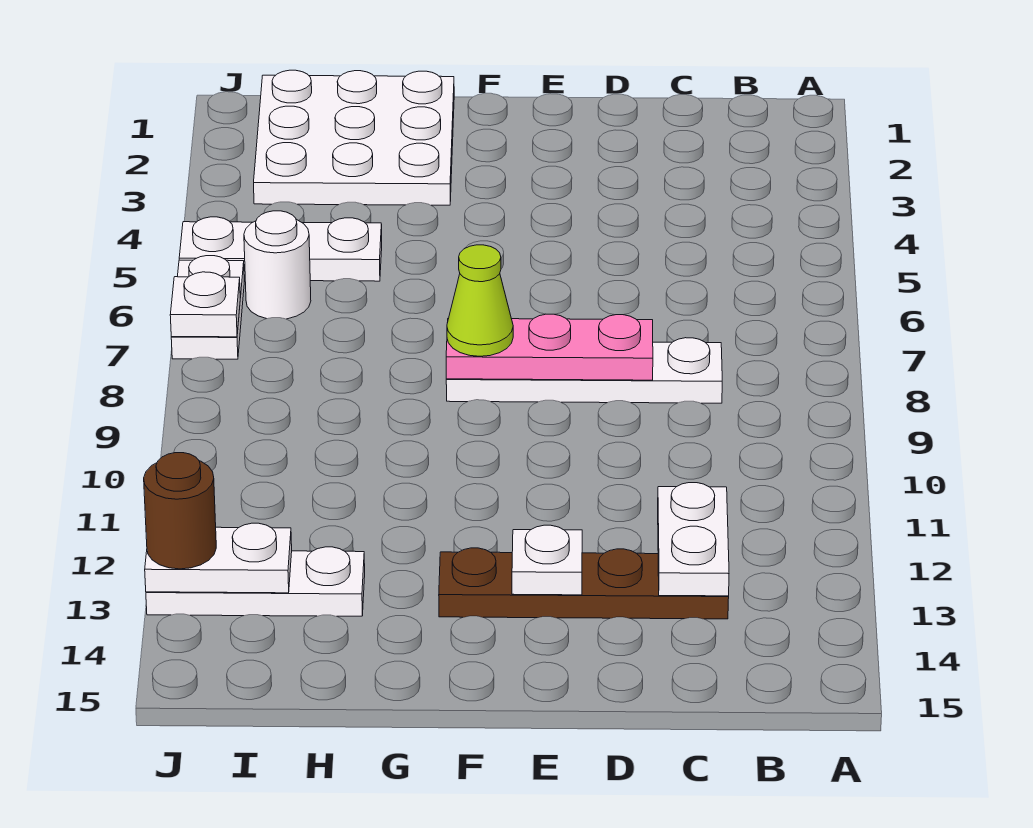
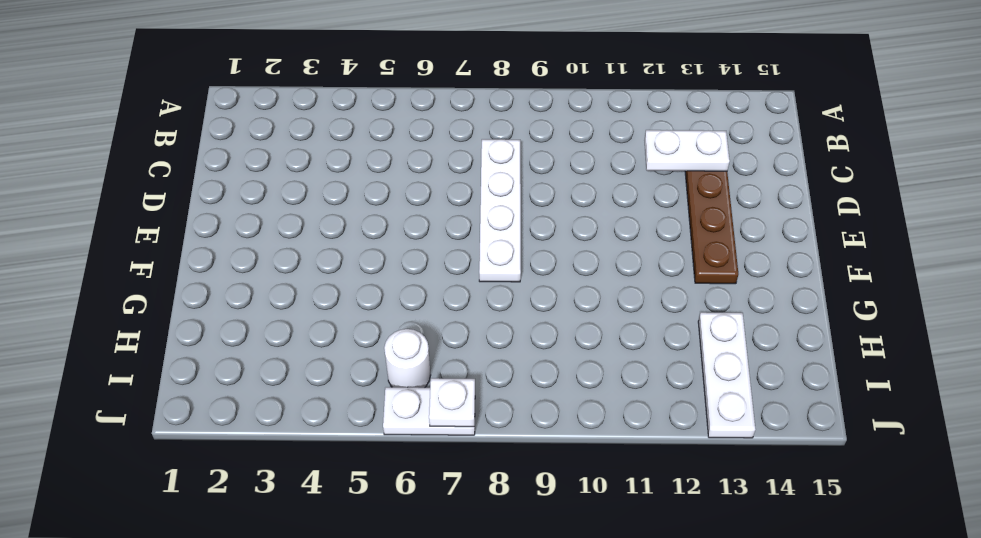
none -> white plate G1:I3 level 1
none -> white plate H5:J5 level 1
none -> pink plate D8:F8 level 2

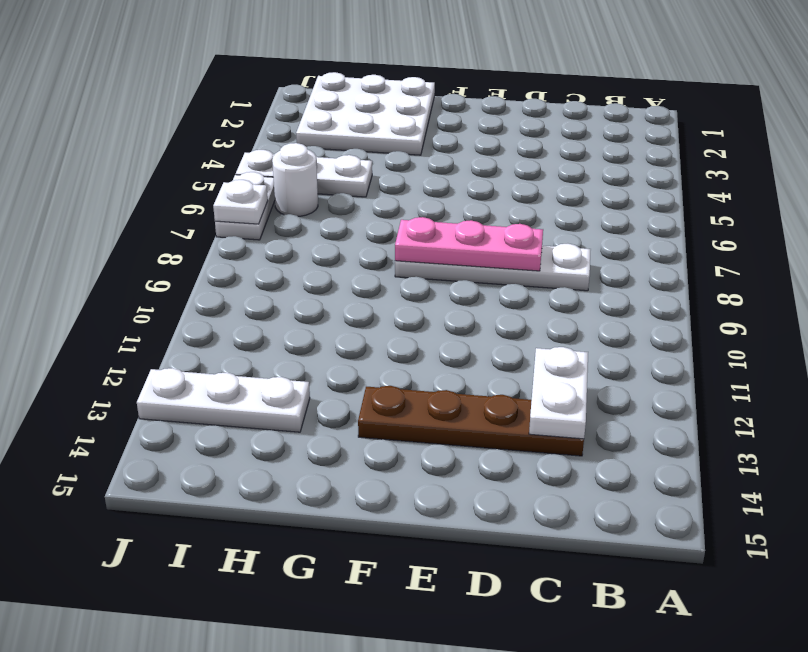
none -> white plate E13 level 2
none -> white plate I13:J13 level 2
none -> lime cone F8 level 3

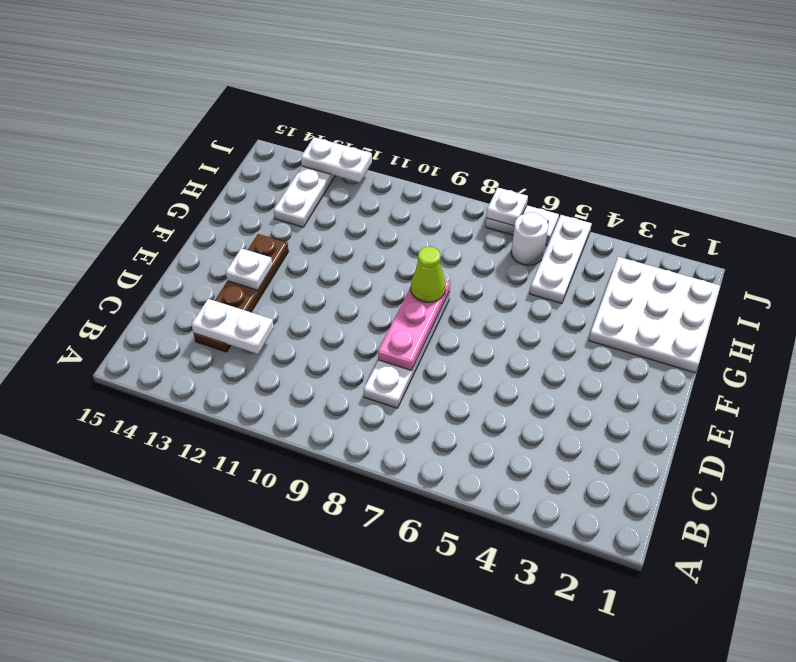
white plate J12:J13 level 2 -> white plate I13:J13 level 2
none -> brown round brick J13 level 3

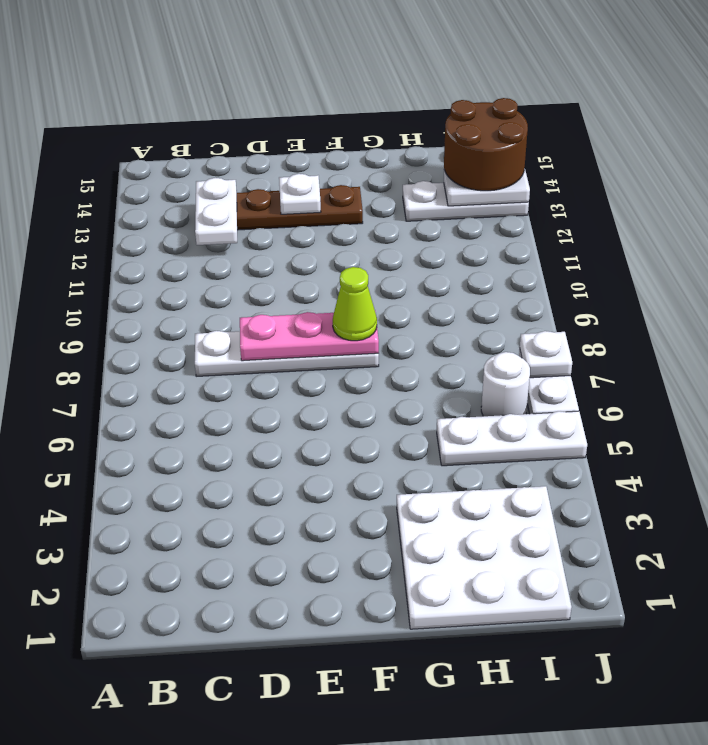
brown round brick I13:J14 level 3 -> brown round brick J13 level 3

